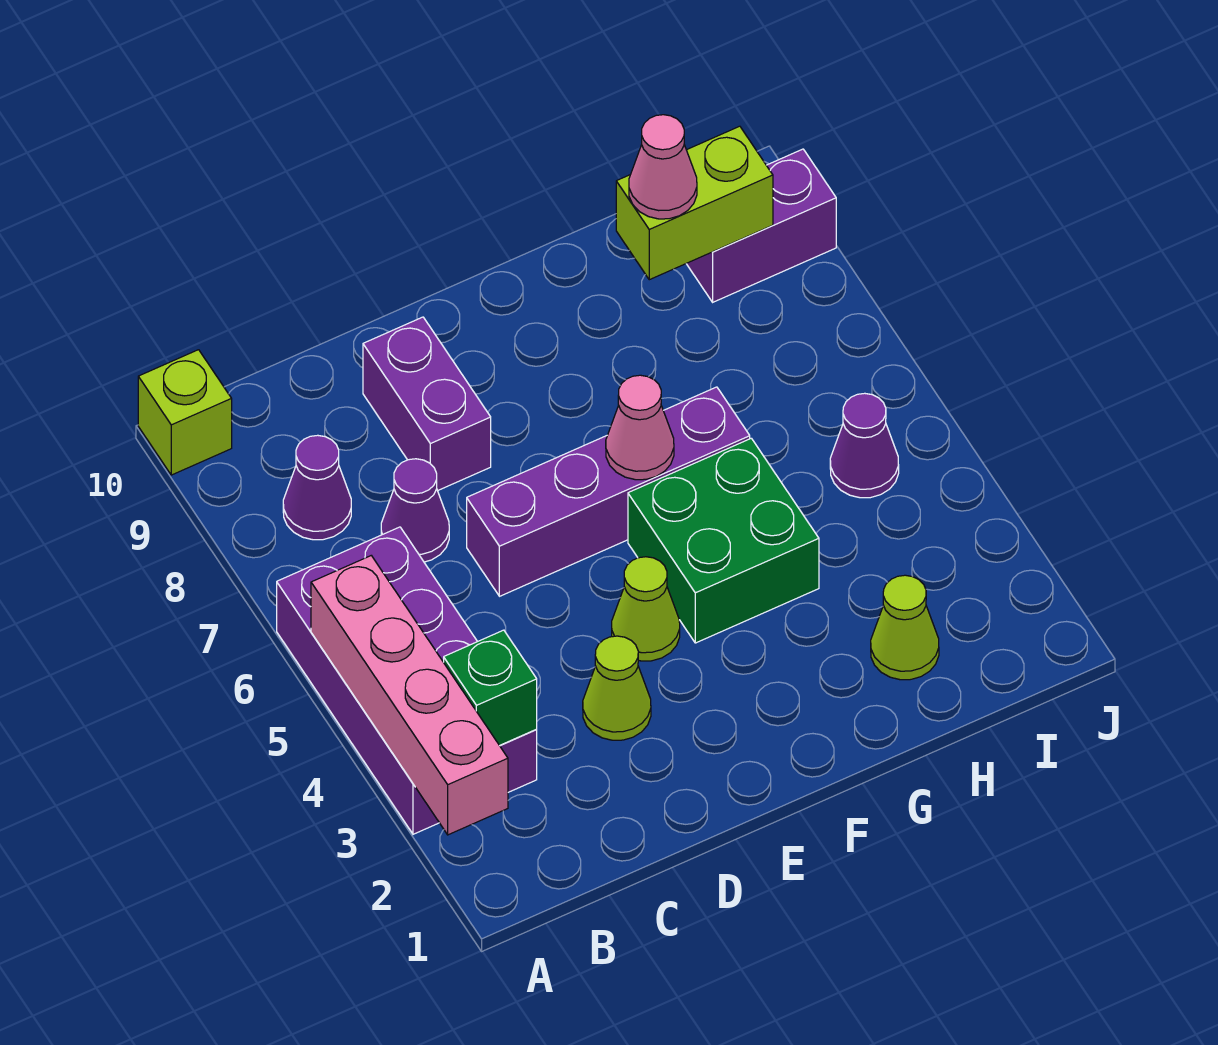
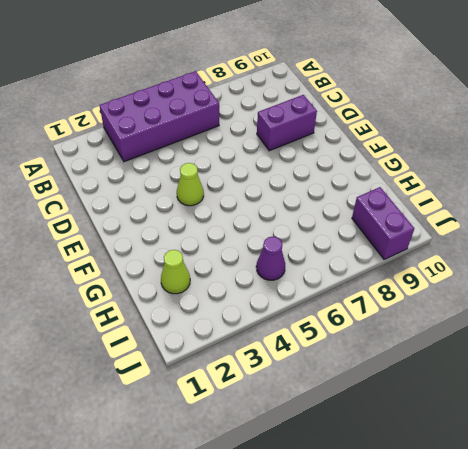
none -> lime brick A10 level 1
none -> purple cone B8 level 1
none -> purple cone C7 level 1

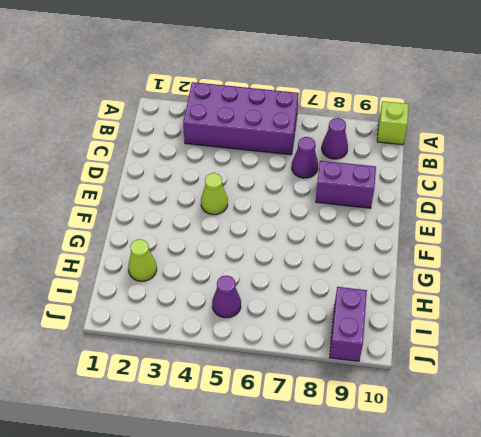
none -> lime cone D3 level 1
none -> purple brick D6:G6 level 1
none -> green brick F4:G5 level 1

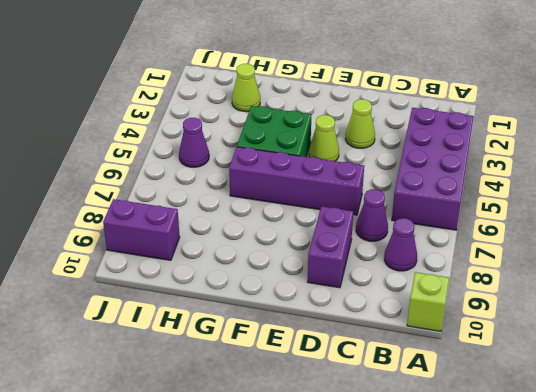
none -> pink brick A2:A5 level 2
none -> green brick B3 level 2
none -> pink cone F6 level 2

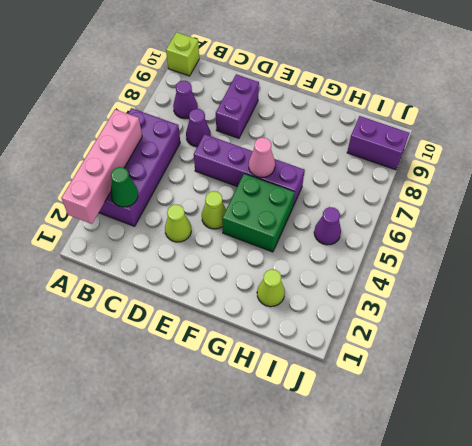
green cone B3 level 2 -> green brick B3 level 2
none -> lime brick H9:I9 level 2
none -> pink cone H9 level 3

